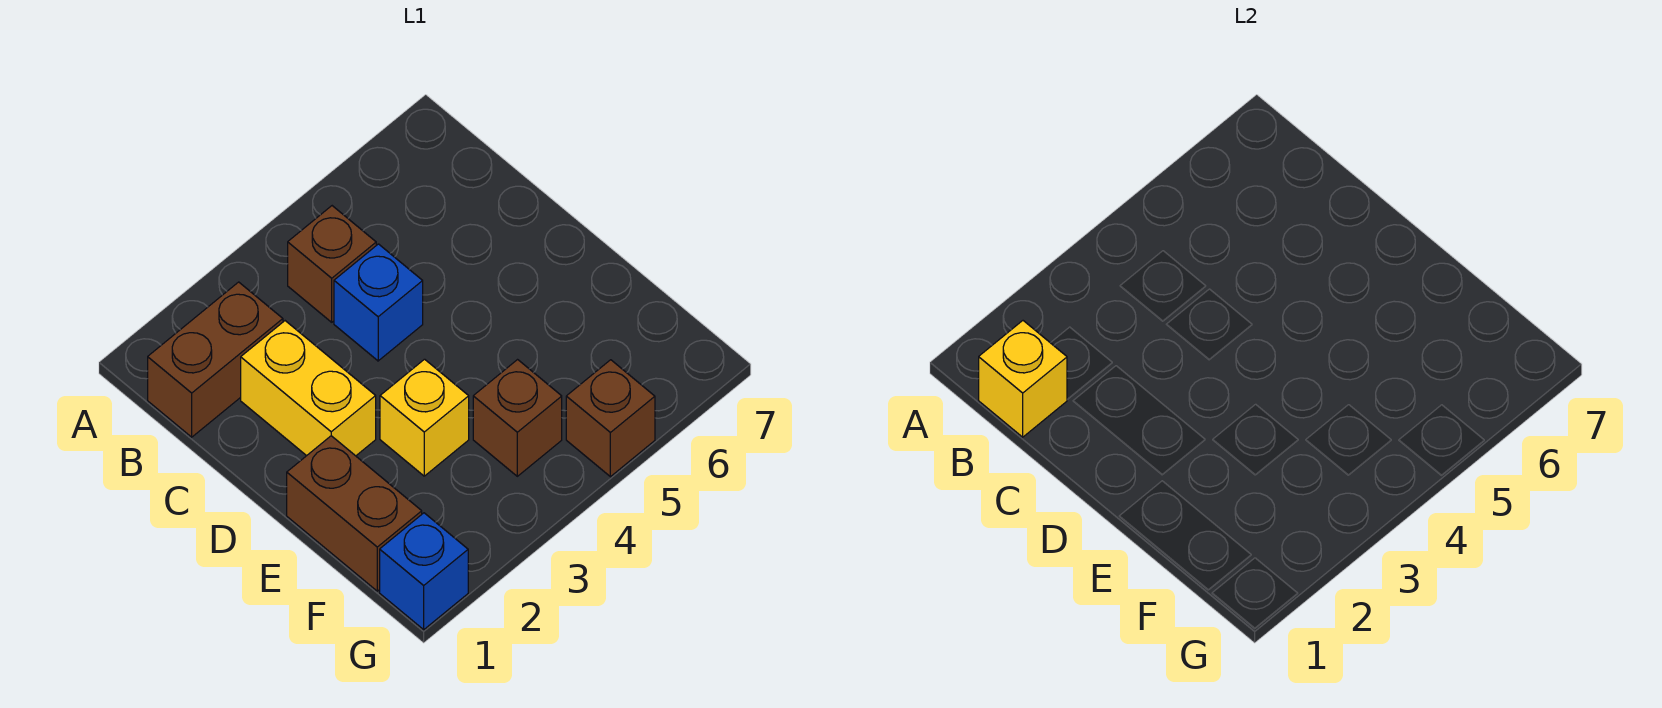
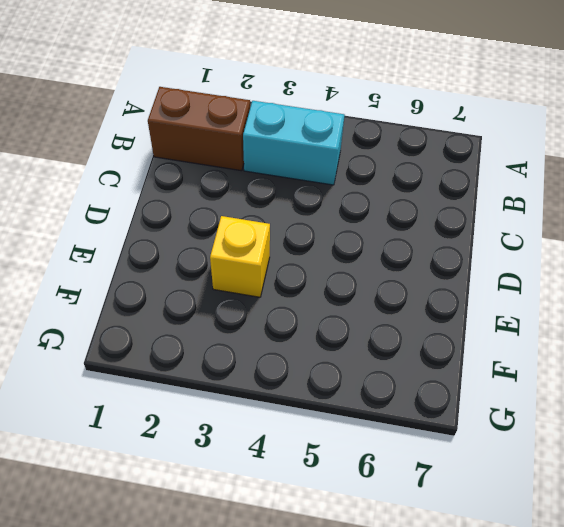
cyan brick B3:B4 level 1 -> brown brick B4 level 1
none -> yellow brick C2:D2 level 1
none -> blue brick C4 level 1

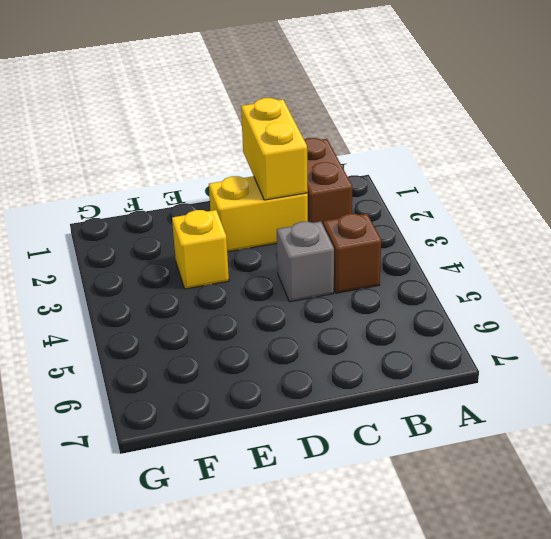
yellow brick C1:C2 level 2 -> none
grey brick C4 level 1 -> blue brick C4 level 1
none -> brown brick E1:F1 level 1
none -> brown brick F4 level 1

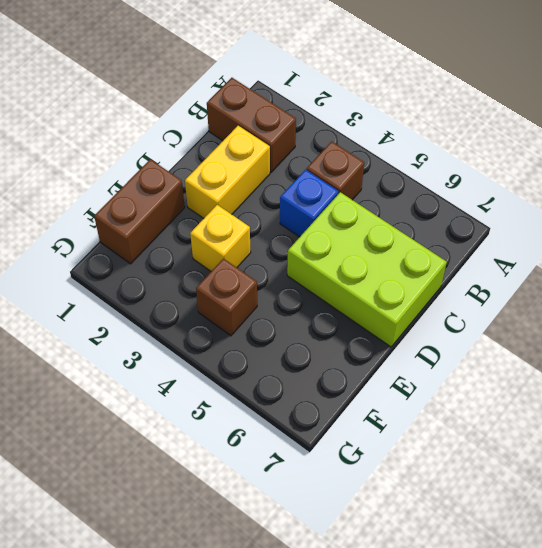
lime brick C5:D7 level 1 -> none
none -> blue brick G1 level 1
none -> brown brick G5 level 1

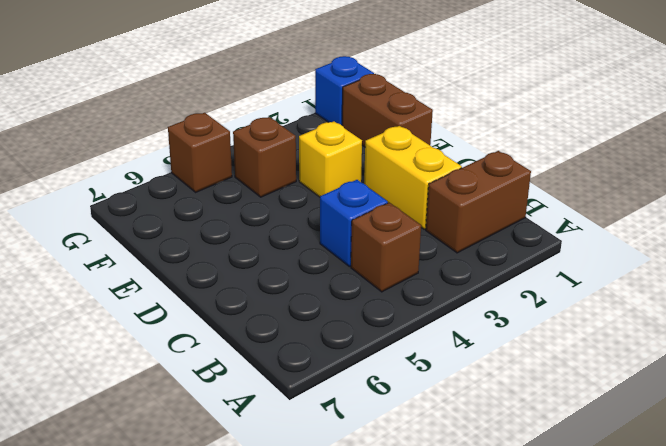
none -> yellow brick B1 level 2

